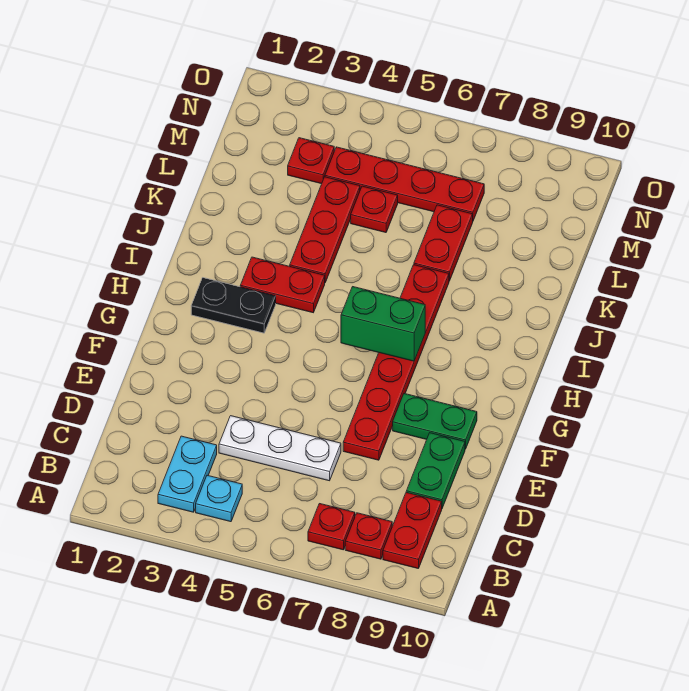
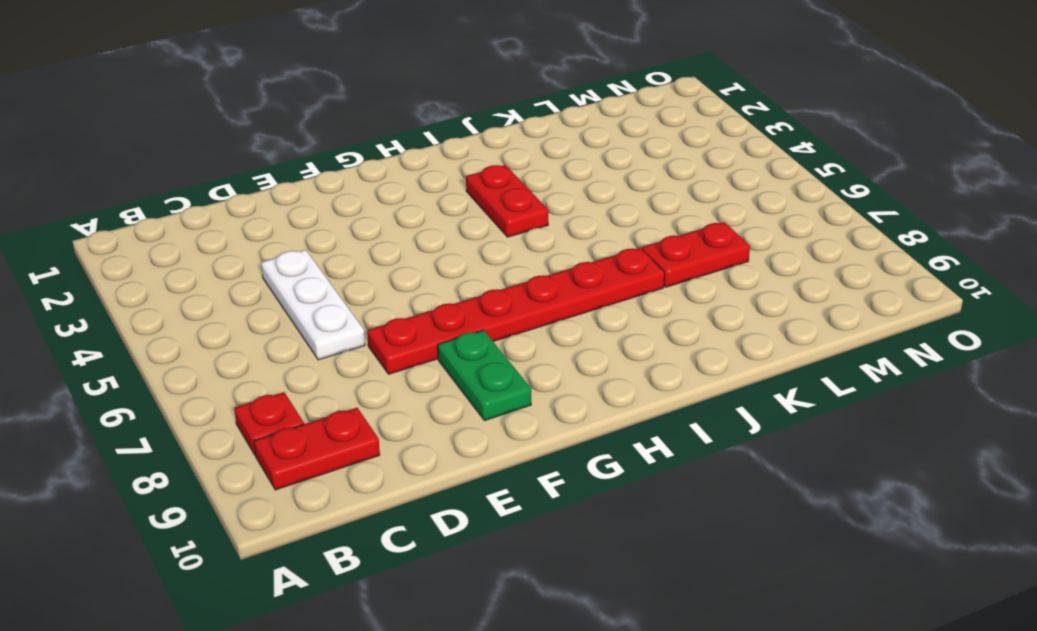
none -> cyan plate B3:C3 level 1
none -> cyan plate B4 level 1
none -> red plate B7 level 1

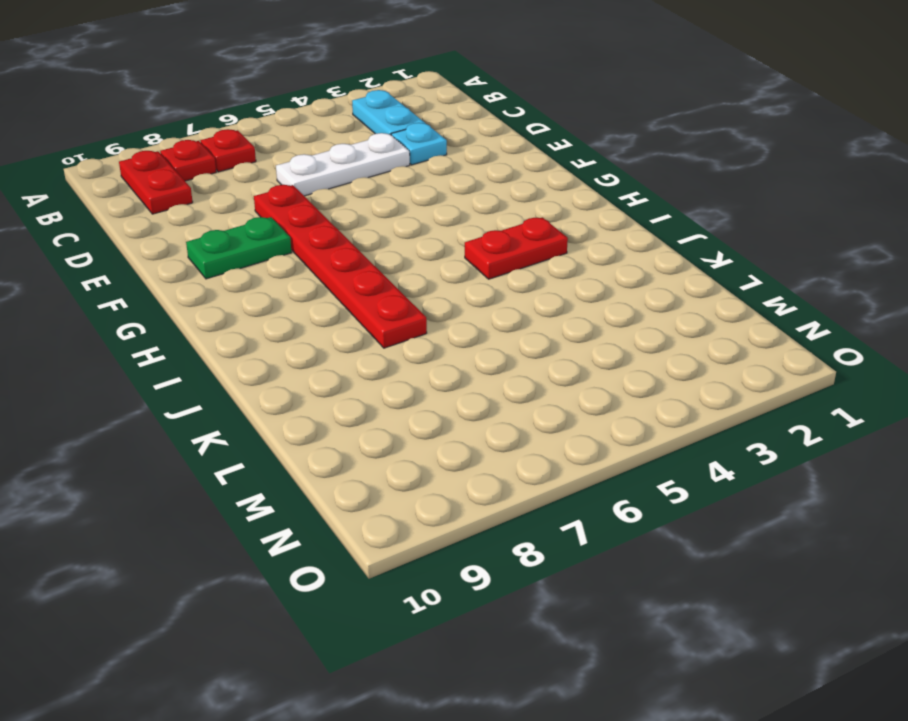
cyan plate D3 level 1 -> cyan plate B4 level 1
none -> green plate D9:E9 level 1
none -> black plate H2:H3 level 1
none -> red plate J4:L4 level 1

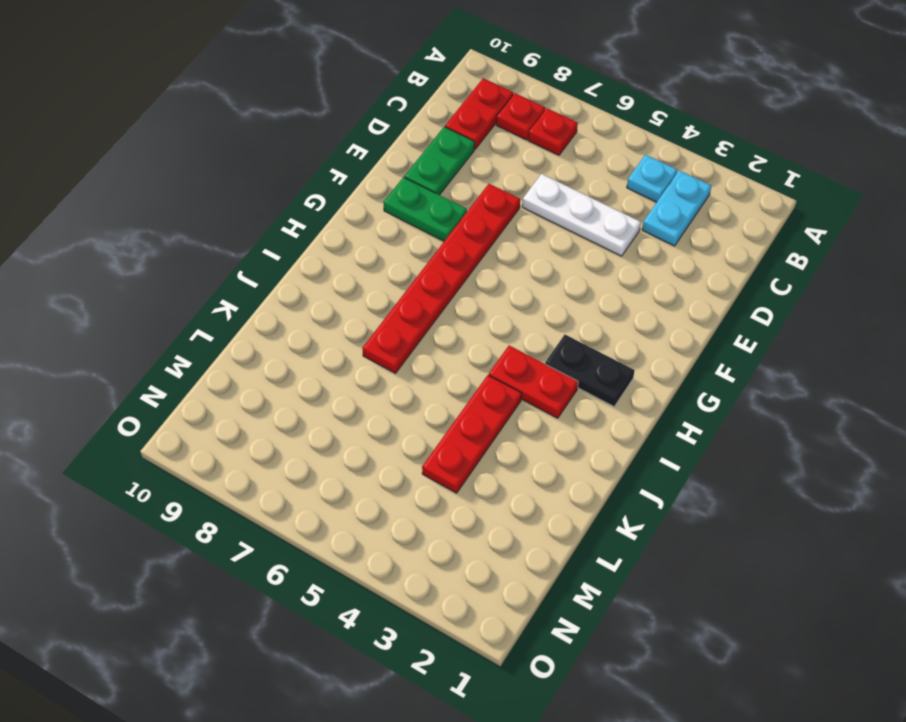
none -> red plate K7:L7 level 1
none -> red plate L5 level 1
none -> red plate M3 level 1

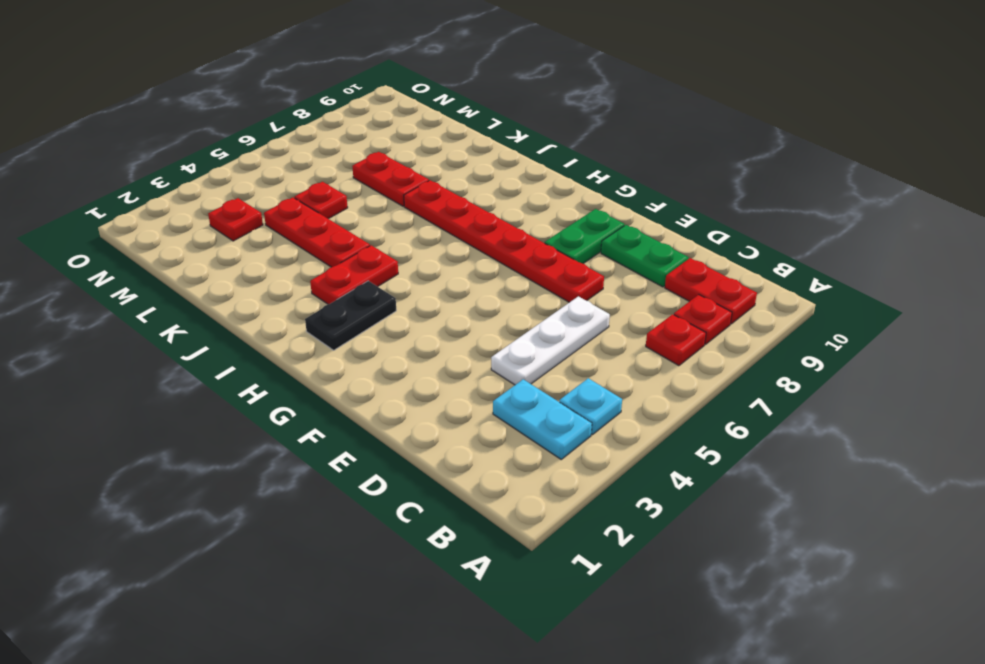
none -> red plate M4:M7 level 1
none -> green brick H6:H7 level 2

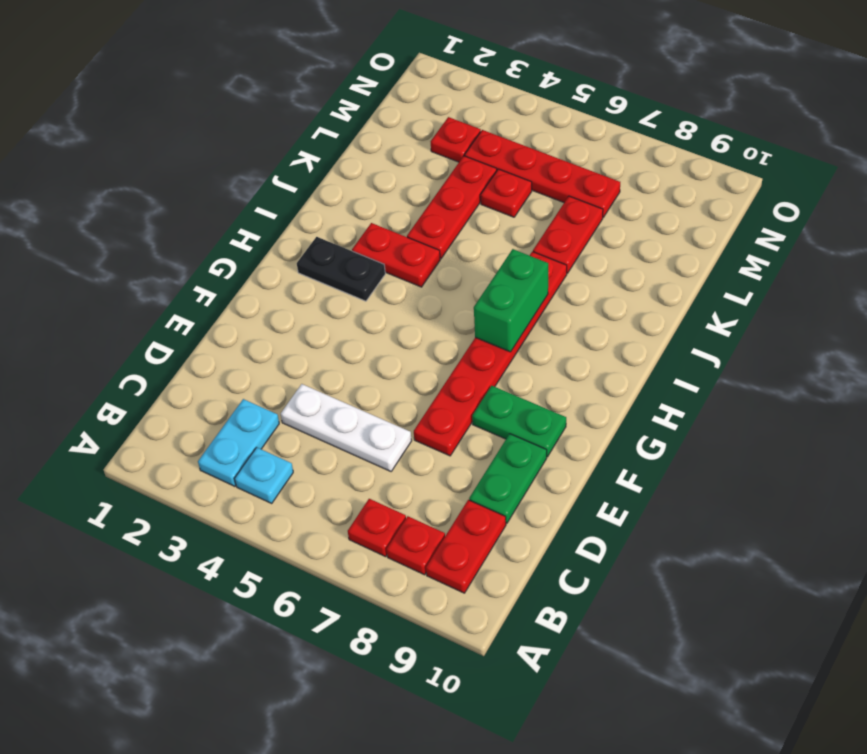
green brick H7:I7 level 2 -> green brick H6:H7 level 2

